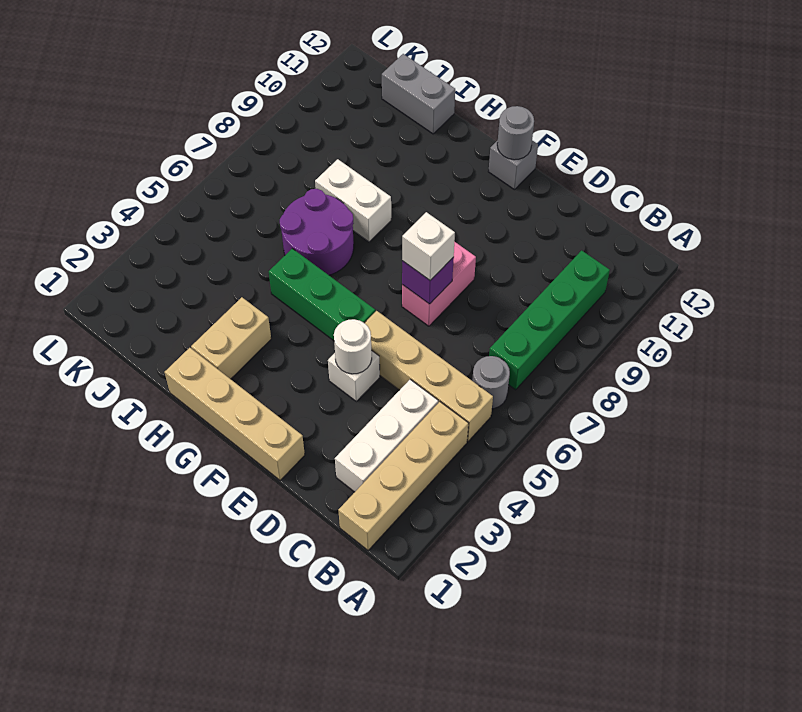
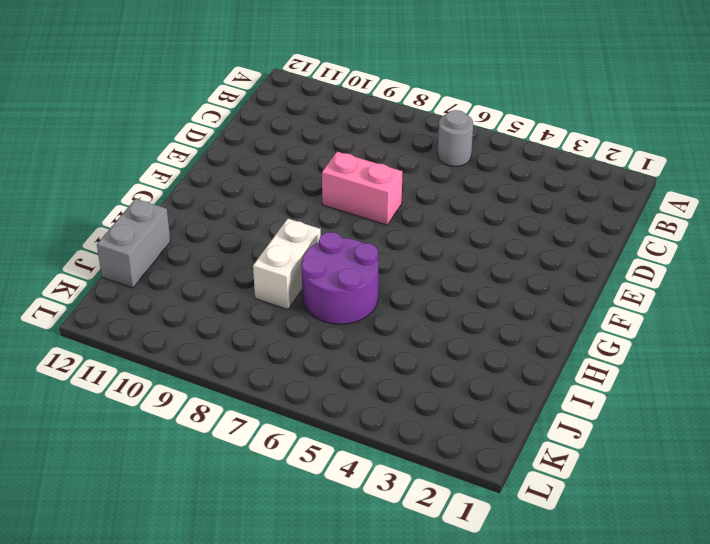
none -> tan brick B1:B4 level 1
none -> tan brick B5:E5 level 1
none -> green brick B7:B10 level 1

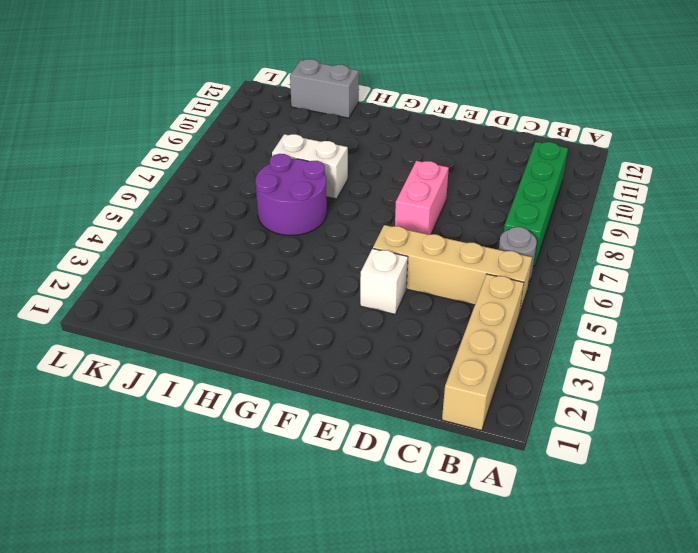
none -> white brick C2:C4 level 1
none -> tan brick E1:H1 level 1
none -> green brick F5:H5 level 1

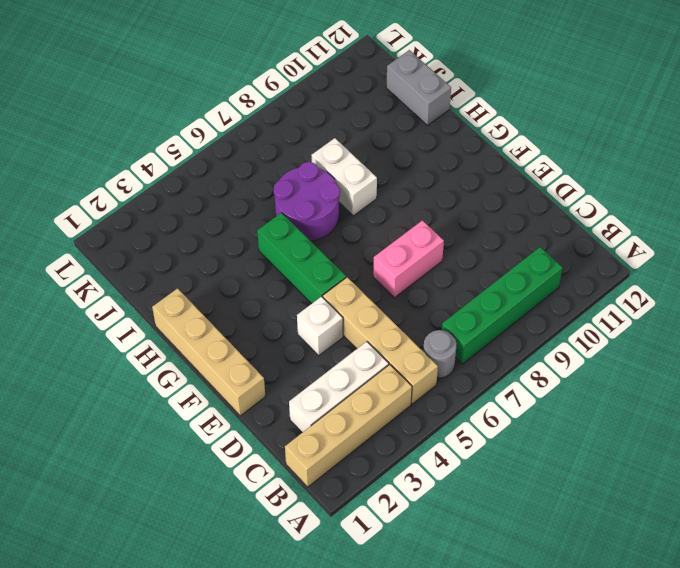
none -> grey brick F12 level 1
none -> tan brick H2:H3 level 1
none -> white round brick E4 level 2

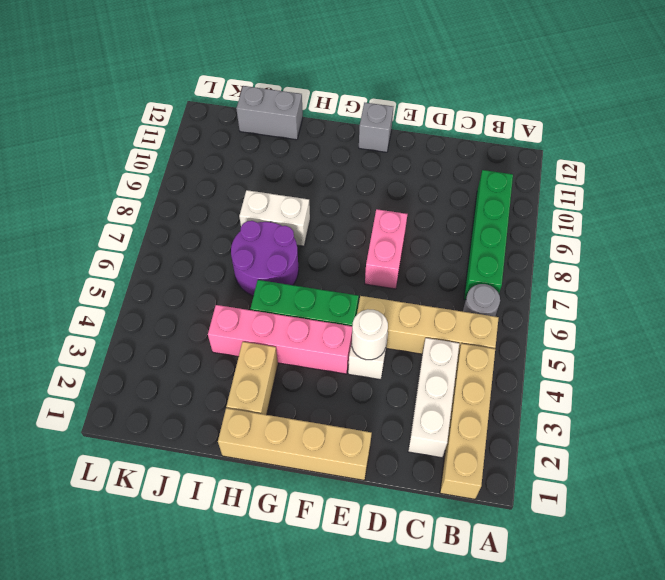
pink brick F4:I4 level 1 -> none
none -> purple brick E7 level 2
none -> grey round brick F12 level 2
none -> white brick E7 level 3

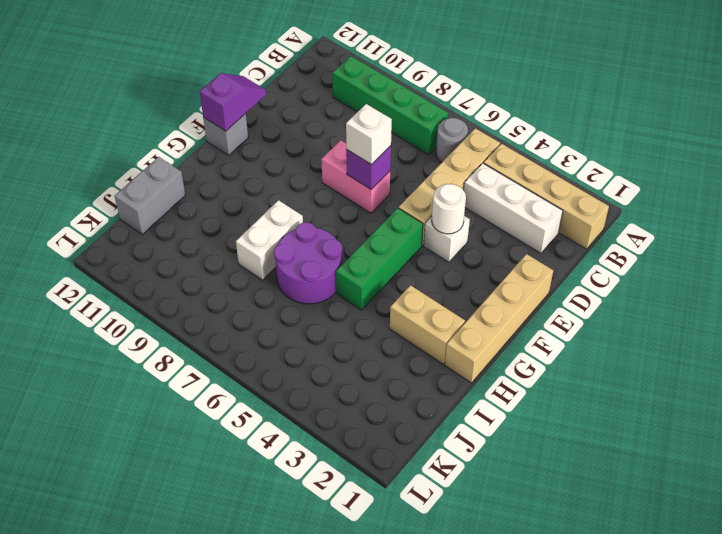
purple slope E12:F12 level 2 top F -> grey round brick F12 level 2

